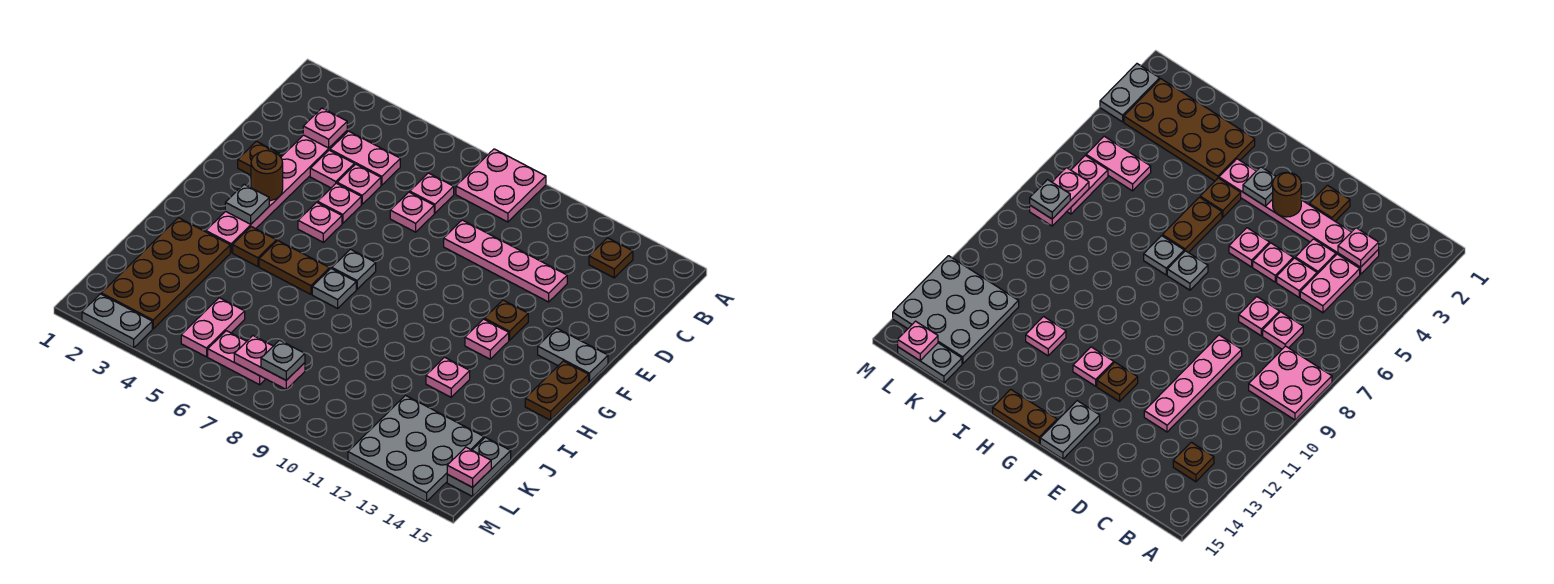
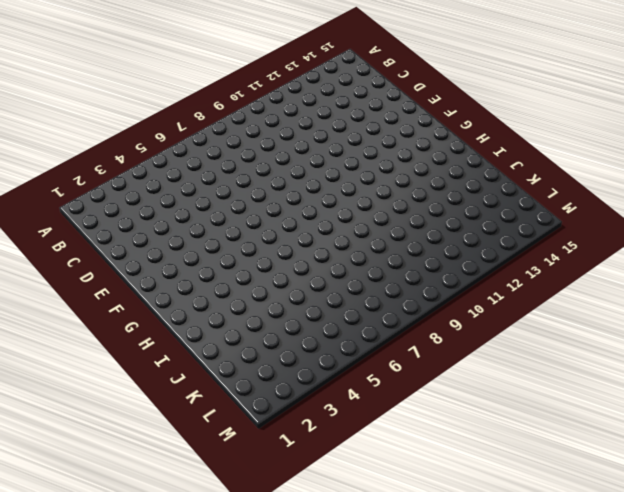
none -> pink plate A8:B9 level 1
none -> brown plate B13 level 1
none -> pink plate C3:H3 level 1
none -> pink plate C4:C5 level 1

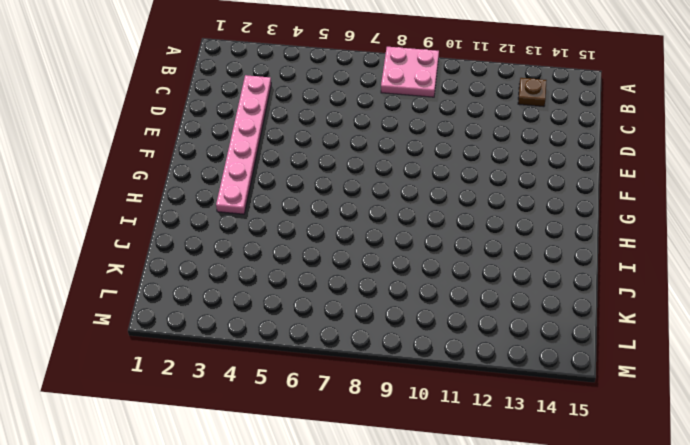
none -> pink plate C4:C5 level 1
none -> pink plate C7 level 1
none -> pink plate D4 level 1
none -> pink plate D5 level 1

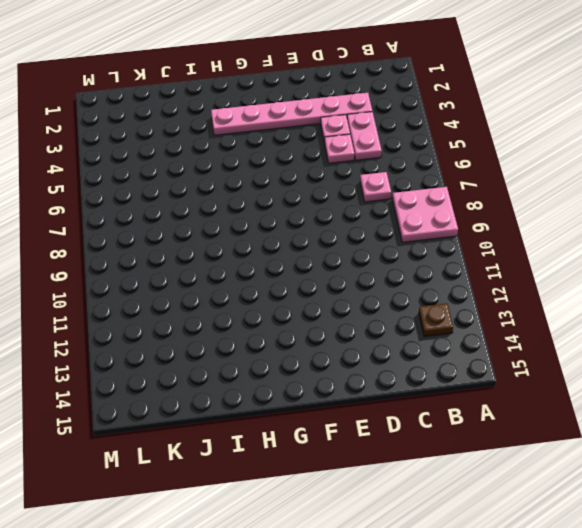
none -> pink plate D7 level 1
none -> pink plate D9:D12 level 1
none -> brown plate E2 level 1
none -> pink plate E5 level 1

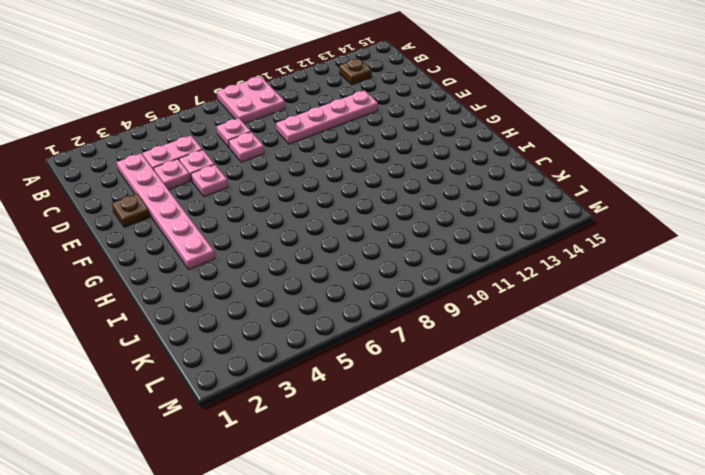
none -> pink plate F5 level 1
none -> brown plate F12 level 1
none -> grey plate F14:F15 level 1
none -> grey plate G7 level 1

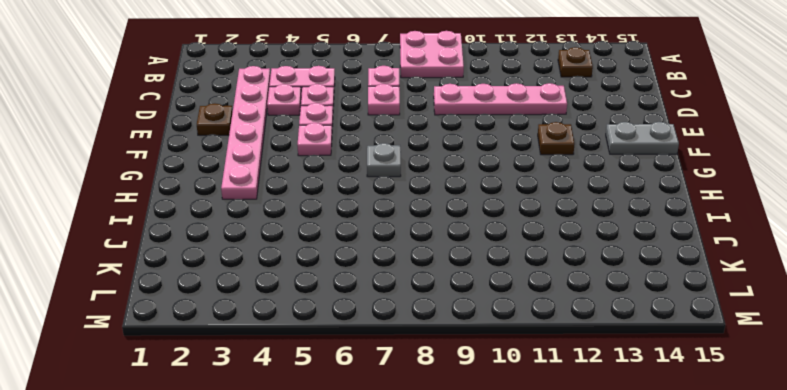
none -> pink plate G12 level 1
none -> brown plate G15:H15 level 1
none -> brown plate H4 level 1
none -> brown plate H5:H6 level 1

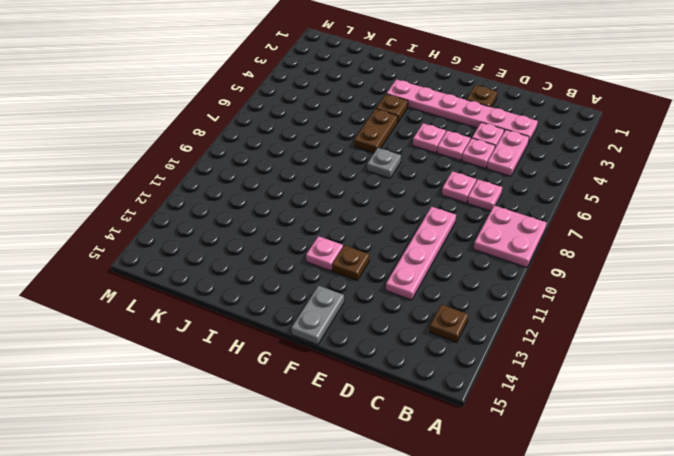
none -> brown plate G15:H15 level 1
none -> grey plate H7 level 1
none -> brown plate I2:L3 level 1
none -> pink plate I12 level 1

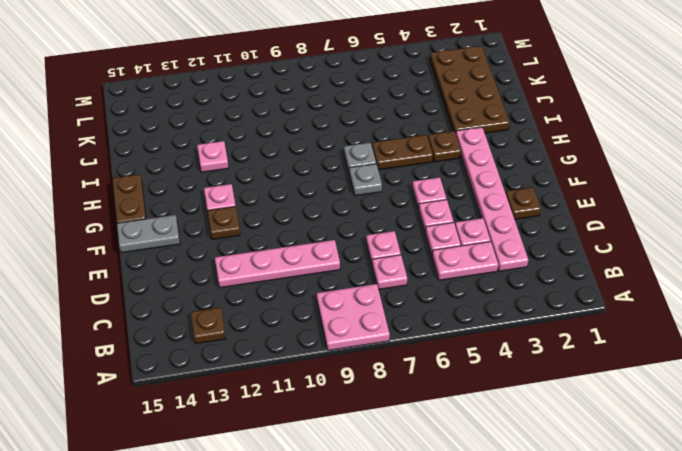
none -> pink plate K5:L5 level 1
none -> grey plate K12:M14 level 1
none -> grey plate K15:L15 level 1
none -> pink plate L6:L7 level 1

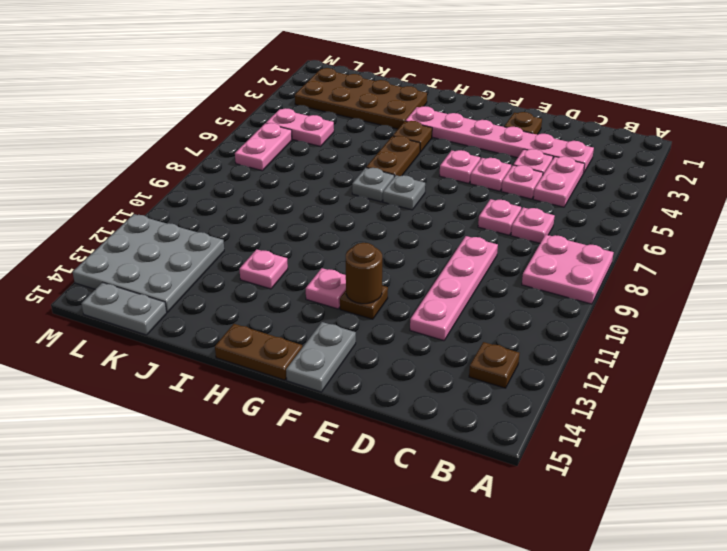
brown round brick F12 level 2 -> brown round brick F3 level 2
none -> grey plate M2:M3 level 1
none -> pink plate C3 level 2
none -> grey plate G3 level 2
none -> pink plate L7:L8 level 2

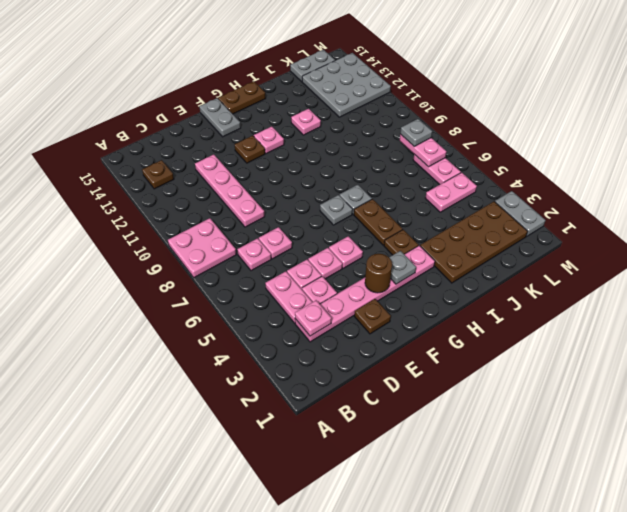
none -> pink plate L15 level 2

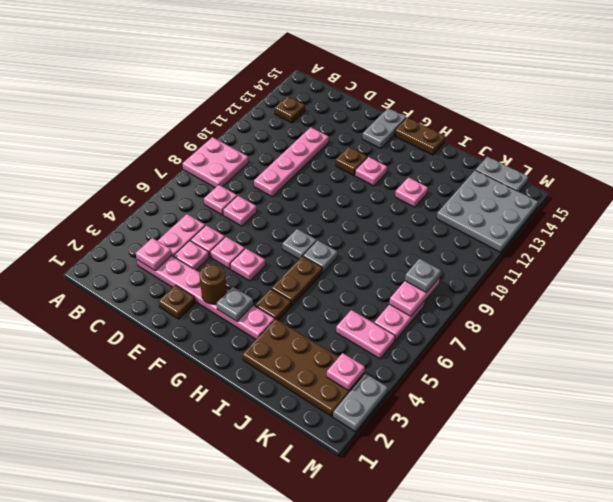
pink plate L3 level 2 -> pink plate L15 level 2

